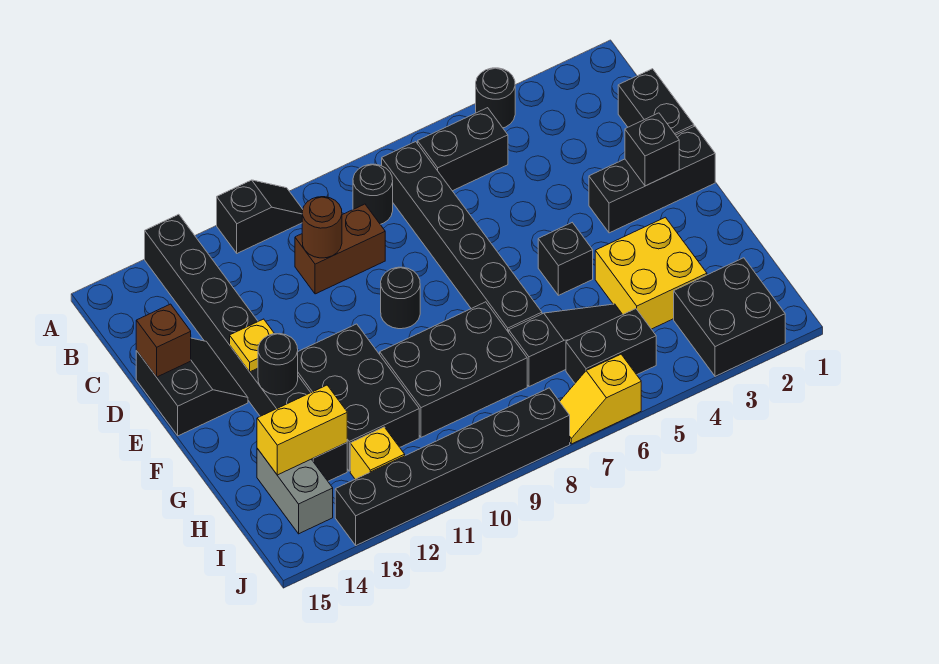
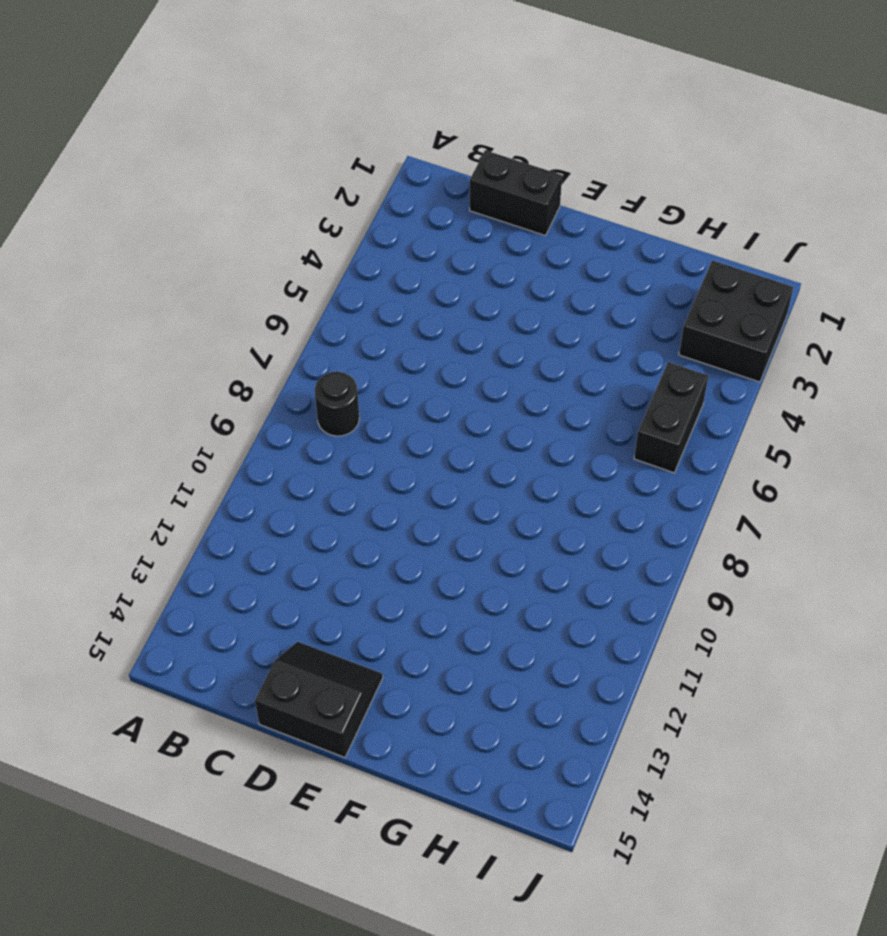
none -> black round brick A4 level 1
none -> black slope A10:A11 level 1 top 11
none -> black brick A13:H13 level 1

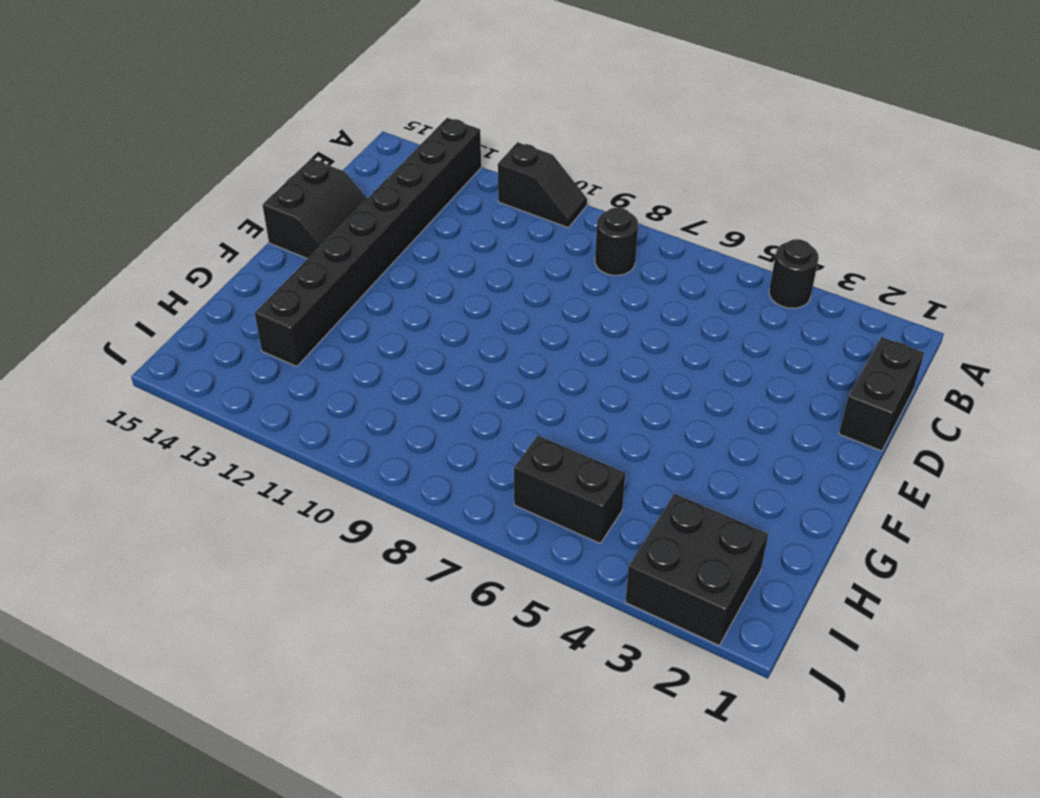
none -> black brick B5:B6 level 1
none -> black brick B7:G7 level 1
none -> brown brick C9:C10 level 1

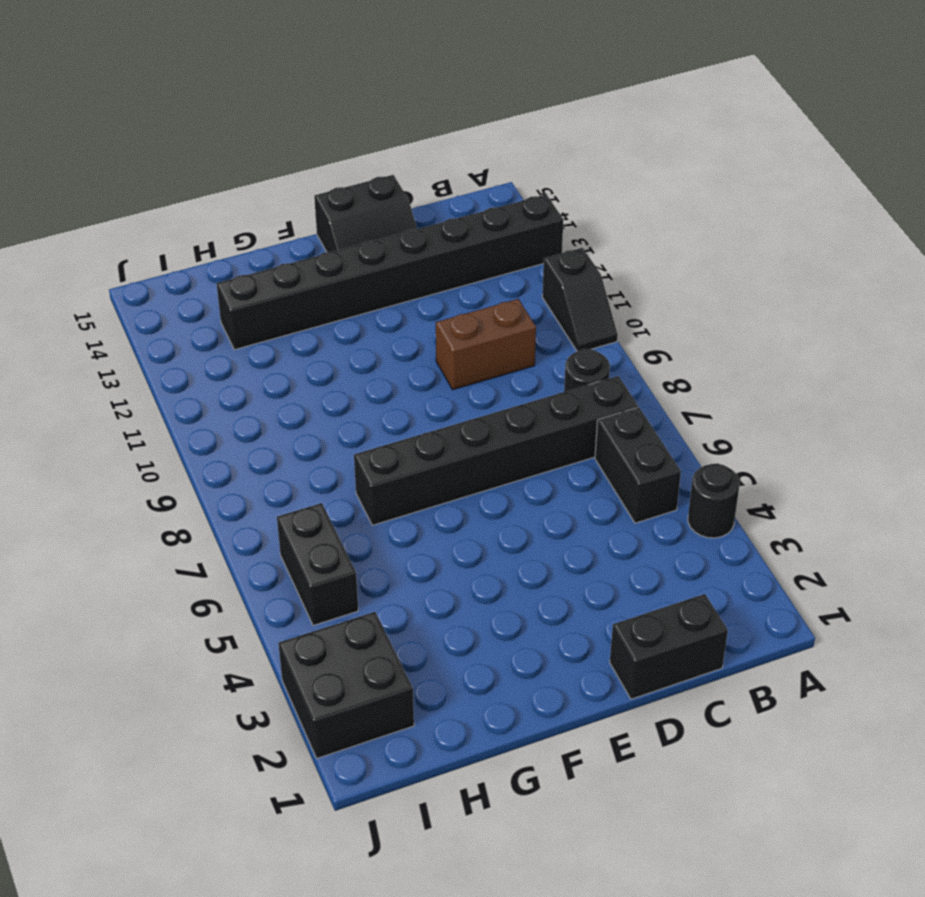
brown brick C10:D10 level 1 -> brown brick C9:C10 level 1
none -> black brick E1:E3 level 1
none -> black round brick E9 level 1
none -> black brick F5 level 1

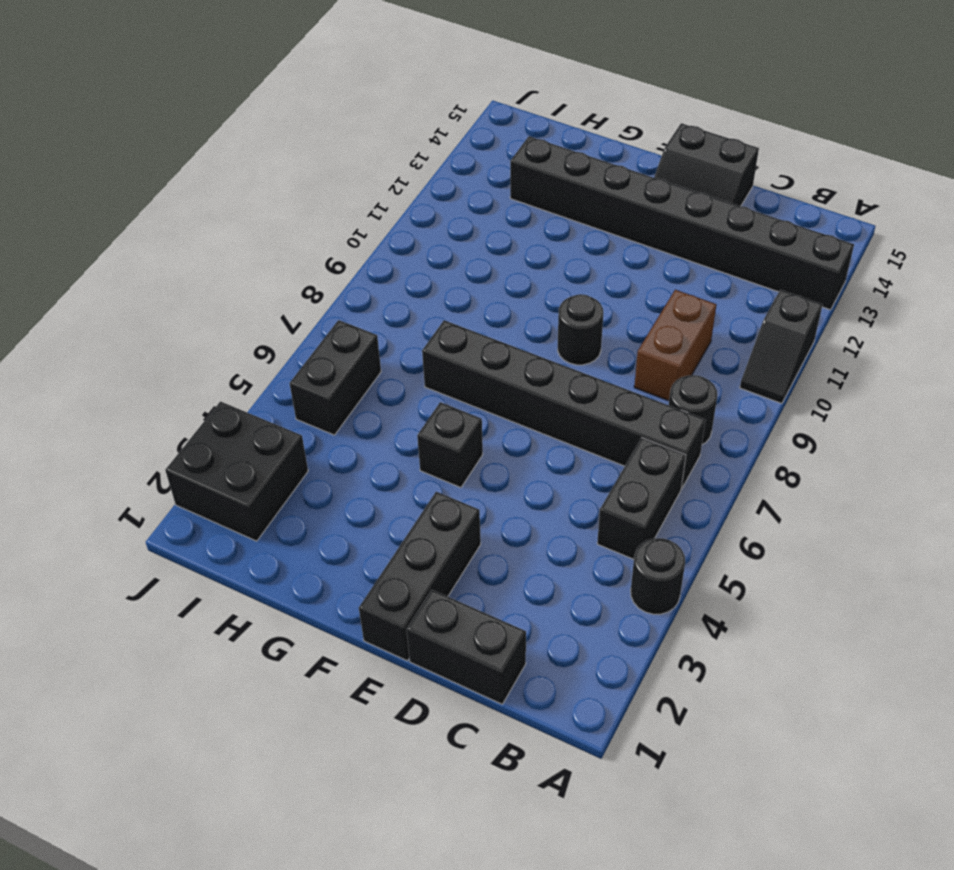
none -> black brick F11:H12 level 1
none -> yellow brick G3:H4 level 1
none -> black brick G8:H10 level 1

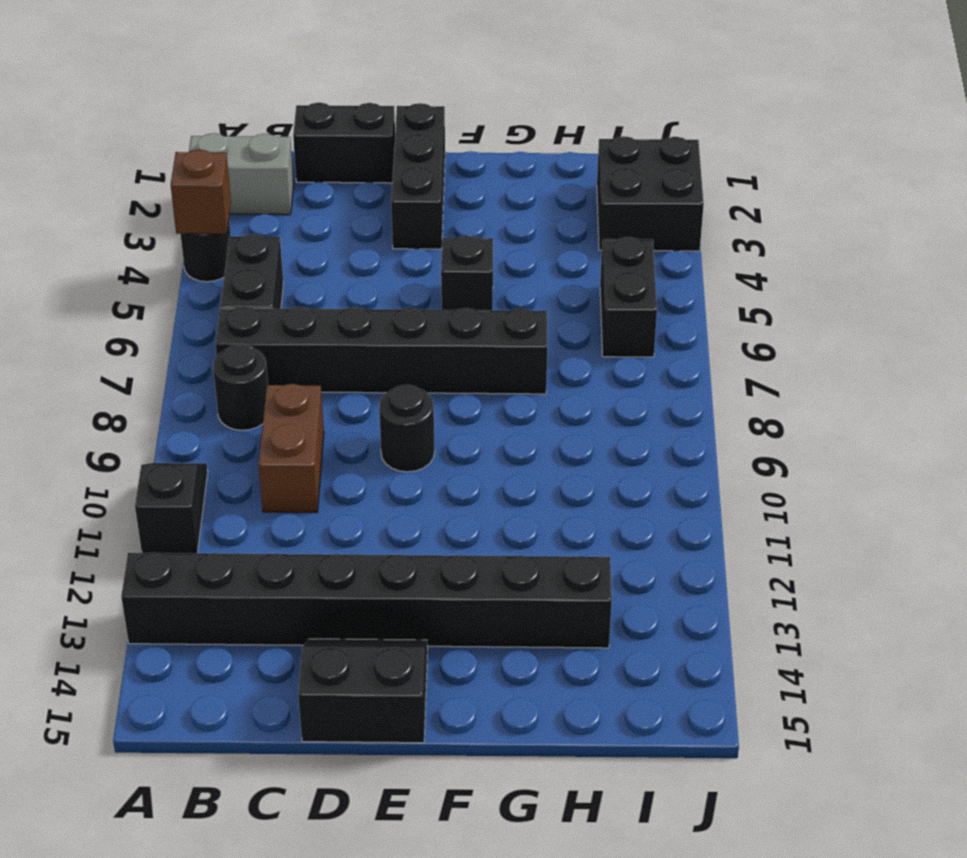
grey brick A2:B2 level 1 -> grey brick H14:I14 level 1
brown brick A4 level 2 -> brown brick D15 level 2
none -> black brick F11:H12 level 1
none -> yellow brick G3:H4 level 1
none -> black brick G8:H10 level 1

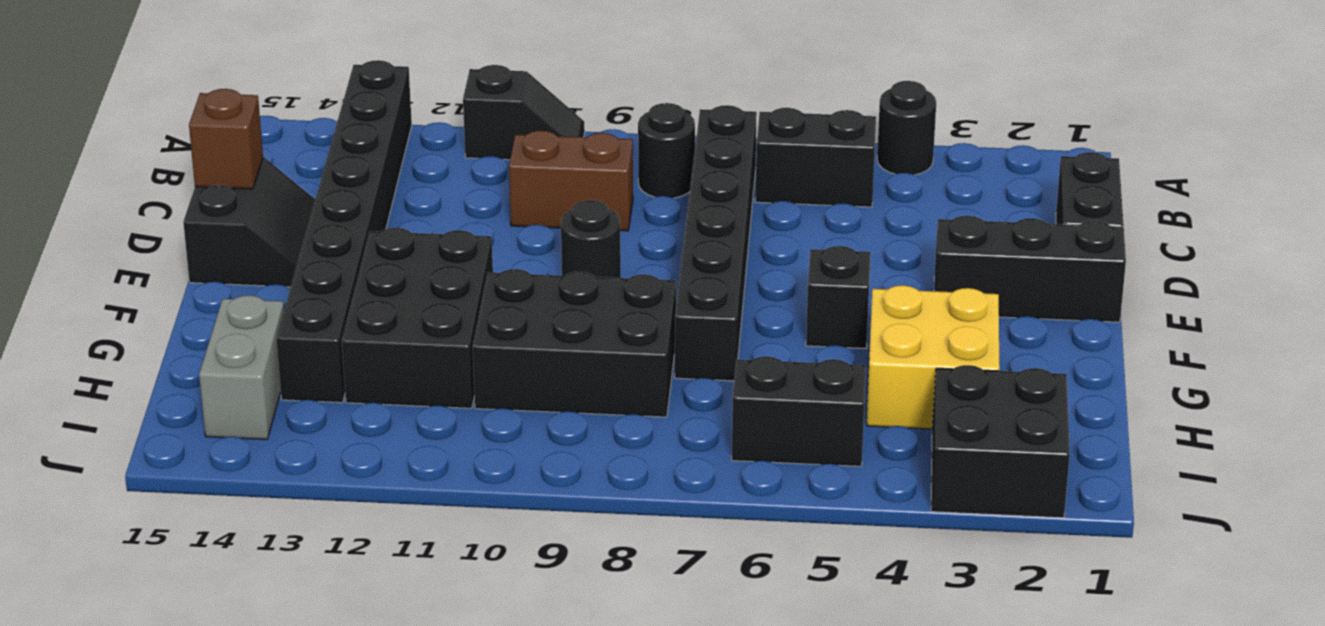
none -> black slope H5:H7 level 1 top 7
none -> yellow brick I12 level 1
none -> yellow slope J6:J7 level 1 top 6

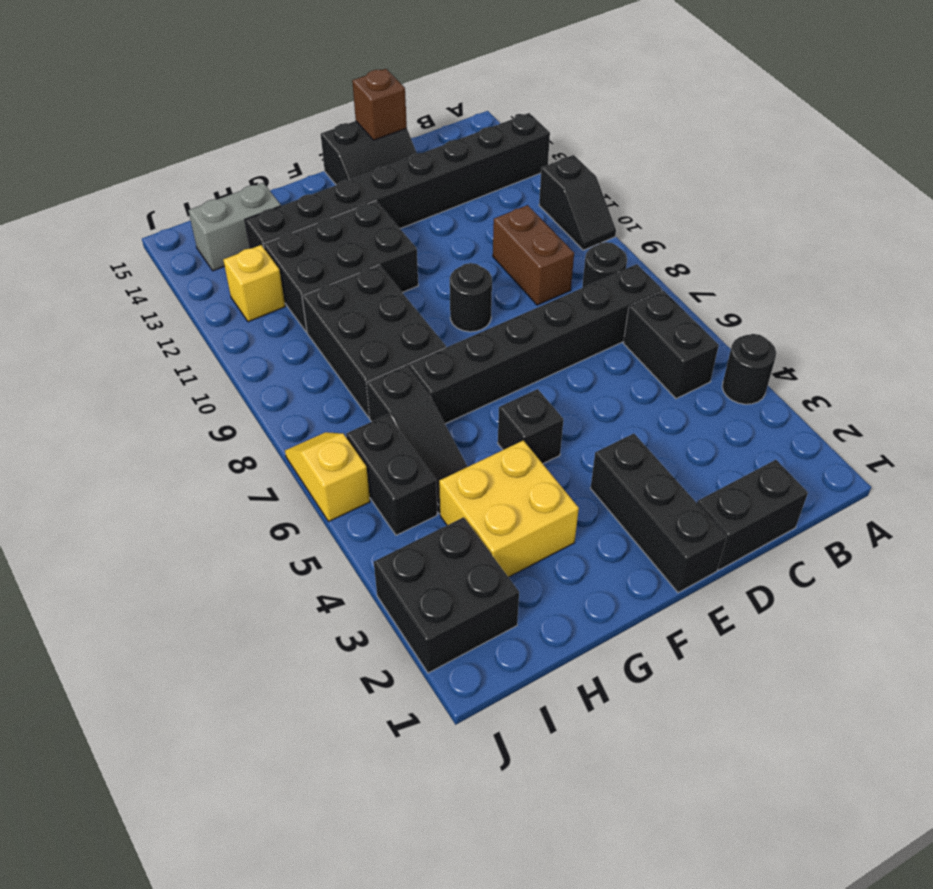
none -> black brick J8:J13 level 1
none -> brown round brick C10 level 2
none -> black brick E2 level 2

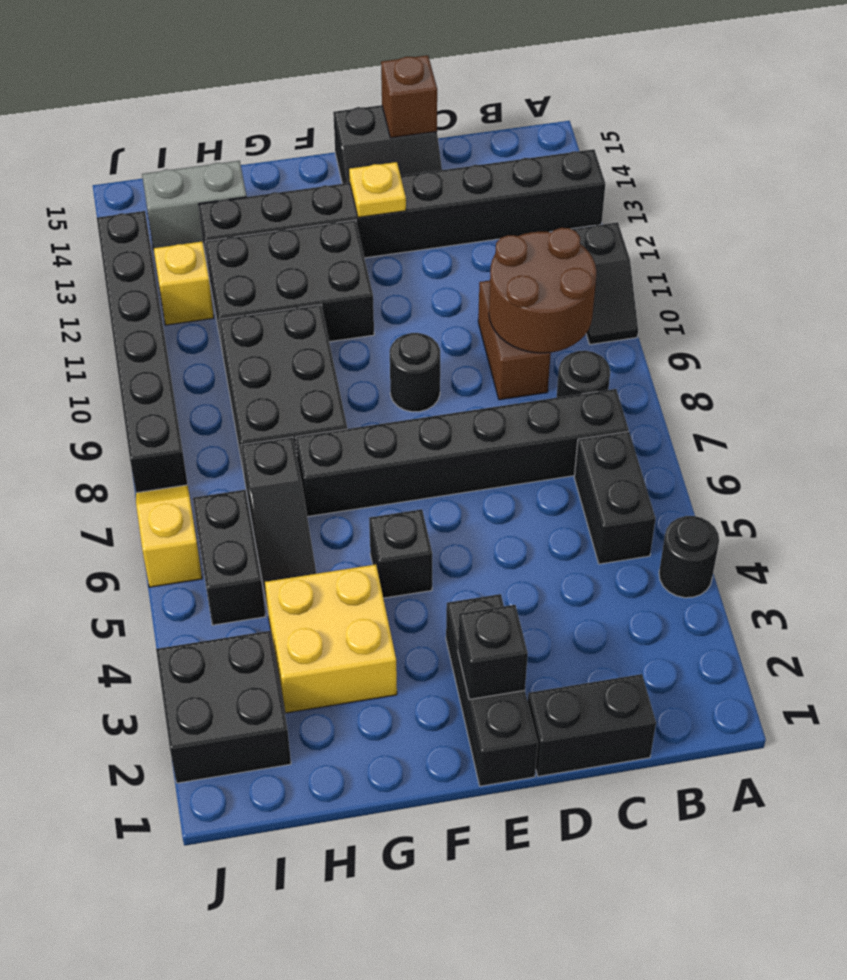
brown round brick B9:C10 level 2 -> brown round brick C10 level 2
none -> black round brick F13 level 2
none -> yellow brick H13:H14 level 2

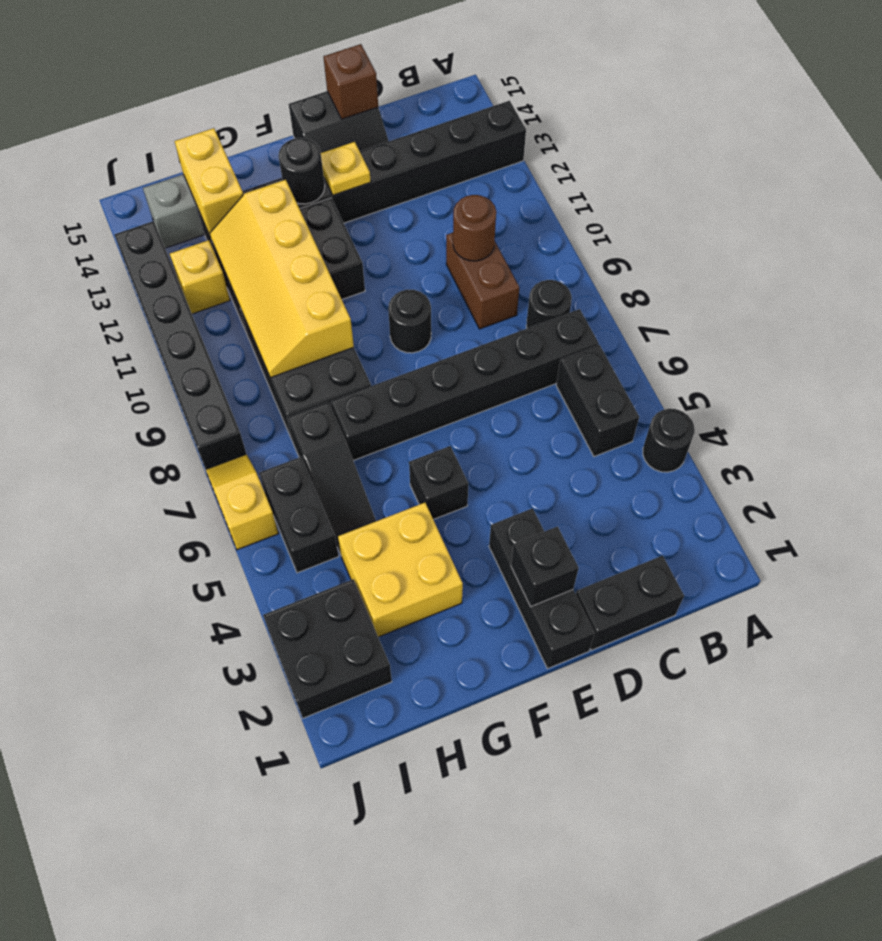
yellow slope G9:H12 level 2 top G -> none
none -> black slope A10:A11 level 1 top 11

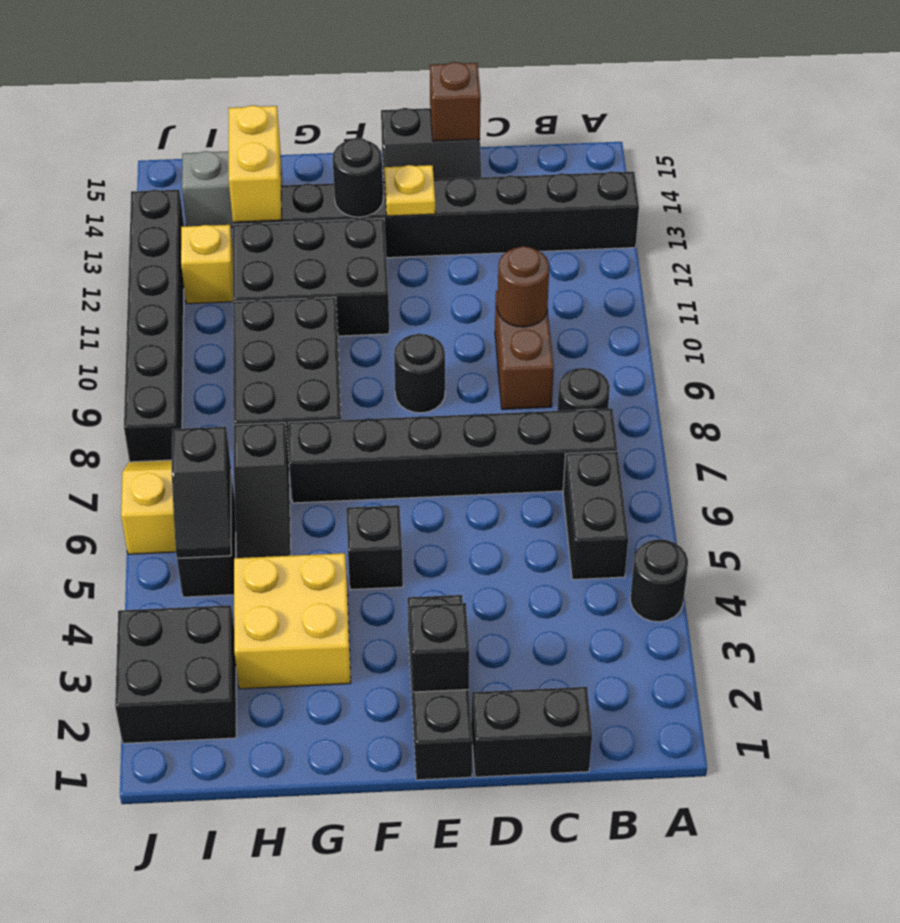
black slope I5:I6 level 2 top 6 -> black slope A10:A11 level 1 top 11

